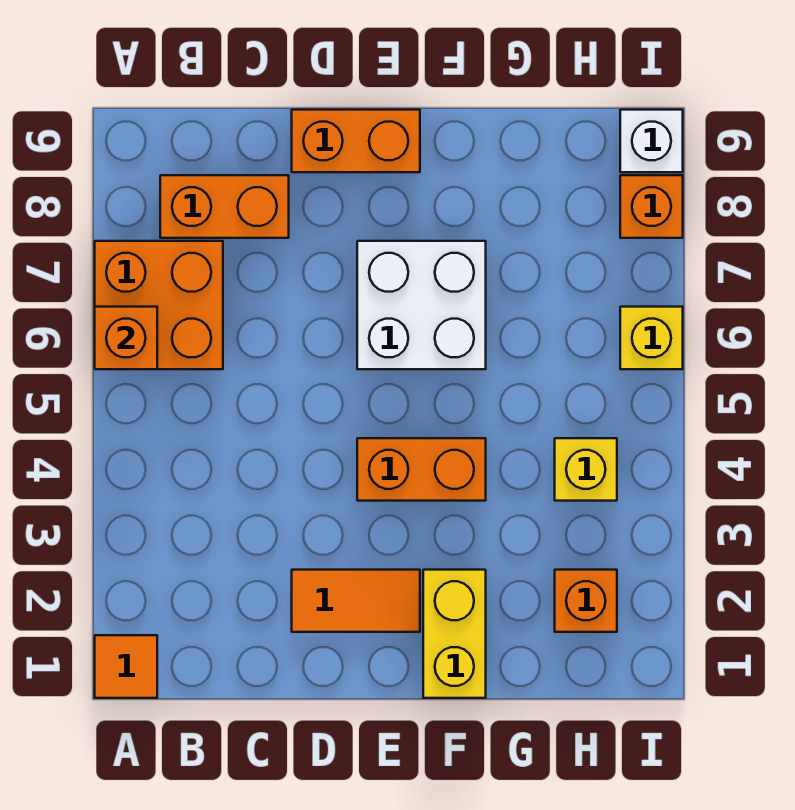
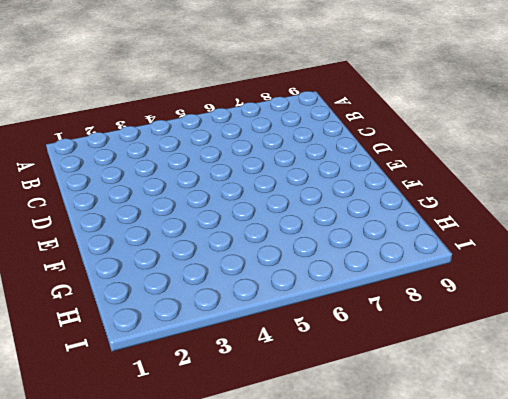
none -> orange tile A1 level 1
none -> orange brick A6:B7 level 1
none -> orange brick B8:C8 level 1

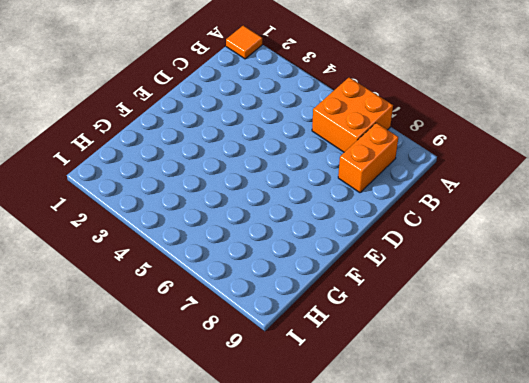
none -> orange tile D2:E2 level 1
none -> orange brick D9:E9 level 1
none -> orange brick E4:F4 level 1

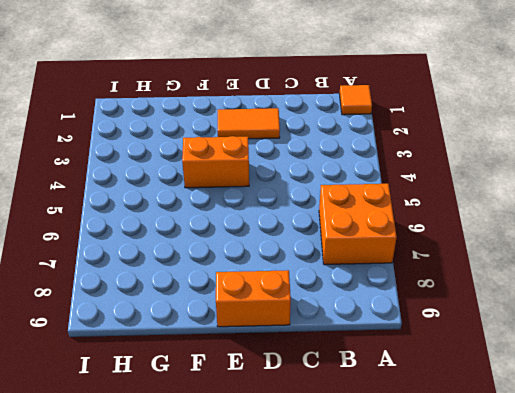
none -> orange brick B8:C8 level 1
none -> white brick E6:F7 level 1
none -> yellow brick F1:F2 level 1

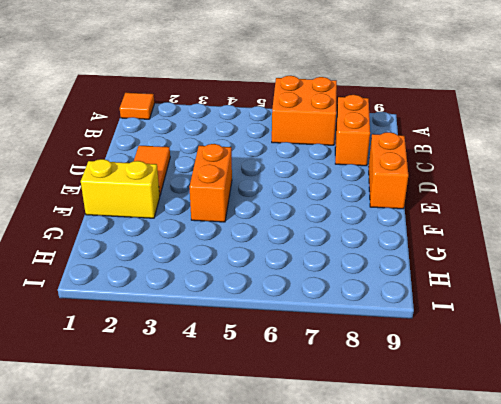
none -> white brick E6:F7 level 1
none -> orange brick H2 level 1
none -> yellow brick H4 level 1

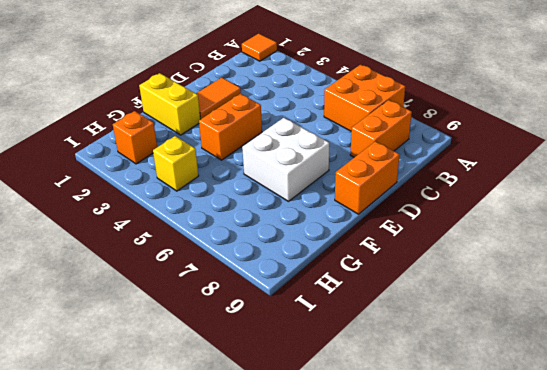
none -> yellow brick I6 level 1
none -> orange brick I8 level 1
none -> white brick I9 level 1

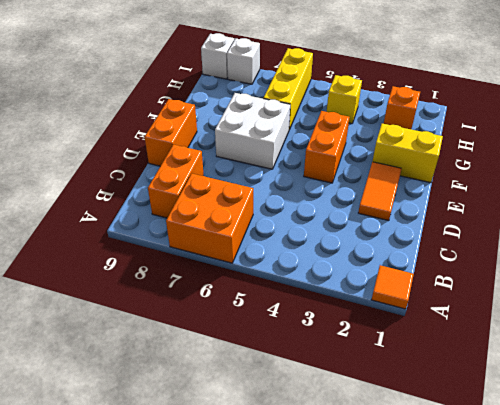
yellow brick G6:I6 level 1 -> yellow brick I6 level 1
white brick I8 level 1 -> orange brick I8 level 1
none -> orange brick A6 level 2

